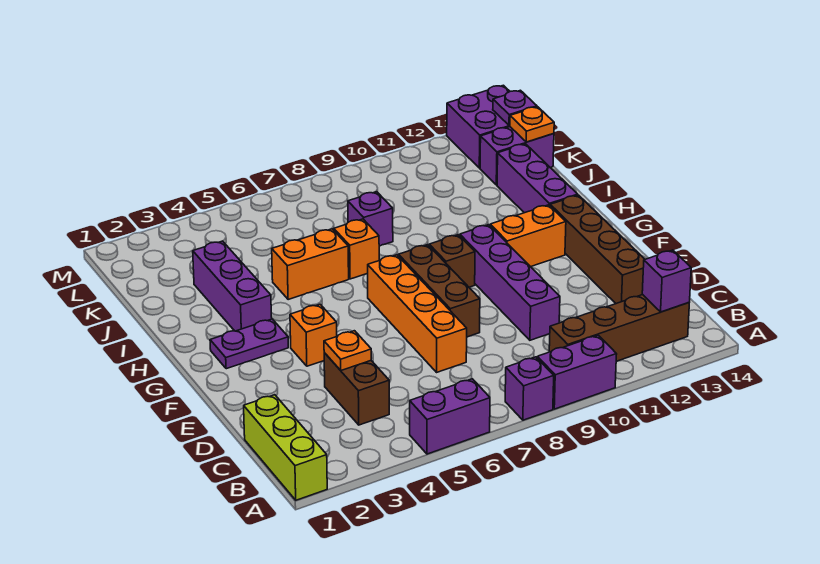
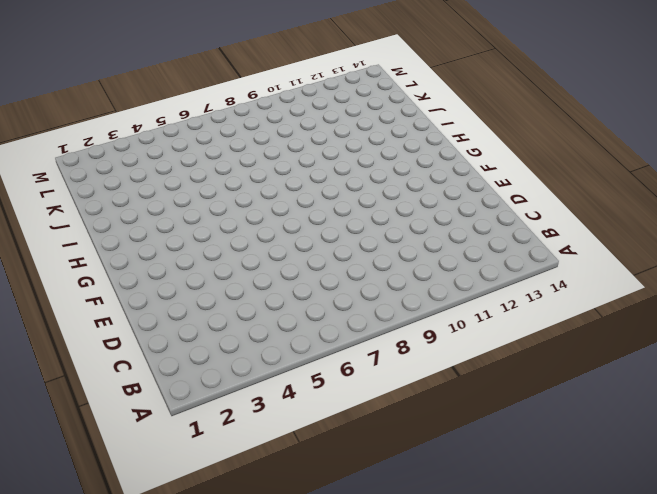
none -> lime brick A1:C1 level 1
none -> purple brick A5:A6 level 1
none -> purple brick A8 level 1

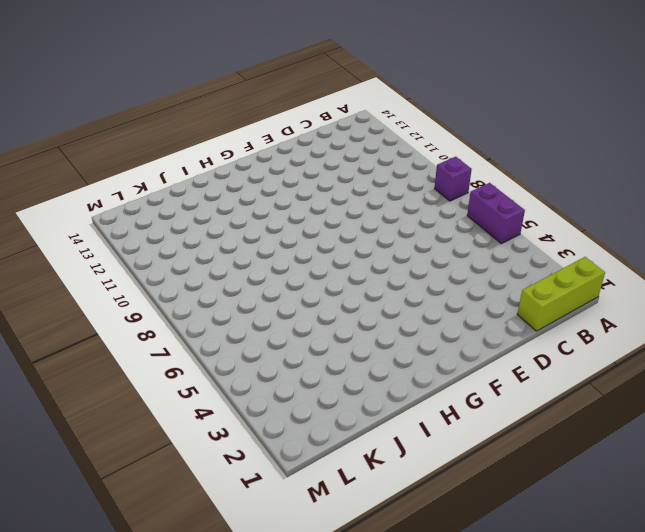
none -> purple brick A9:A10 level 1
none -> brown brick B10:B13 level 1
none -> brown brick C4:D4 level 1

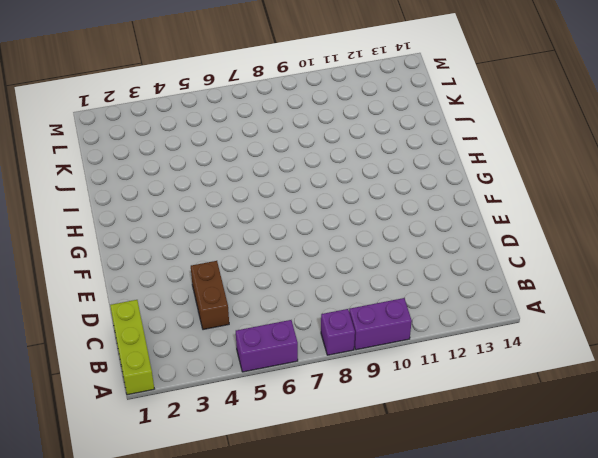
none -> brown brick B10:B13 level 1
none -> orange brick D7:G7 level 1
none -> purple brick D10:G10 level 1

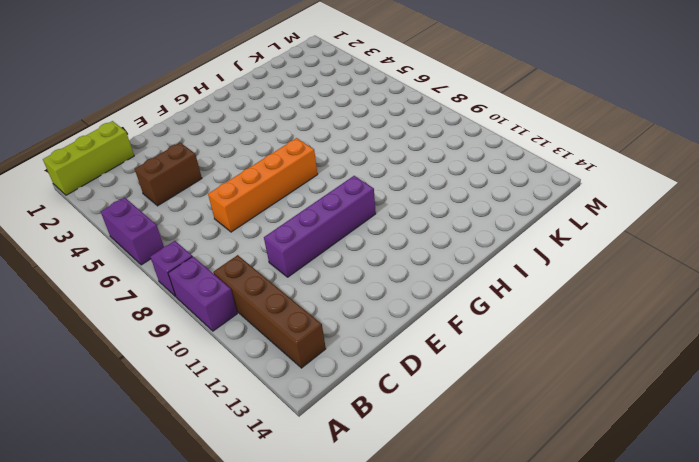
none -> brown brick D13:G13 level 1
none -> brown brick E8:G8 level 1
none -> orange brick F4 level 1

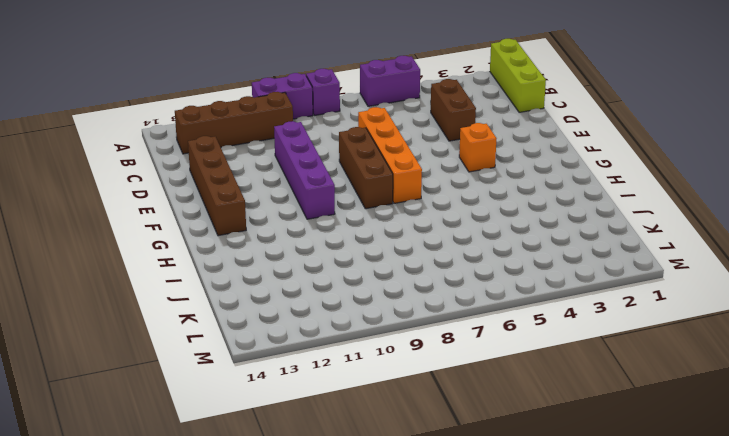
none -> purple plate G2:G3 level 1
none -> brown brick G9 level 1
none -> orange brick G11:G12 level 1

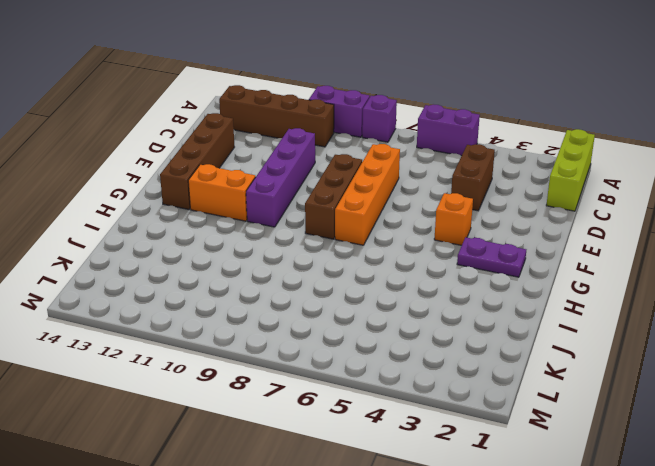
none -> brown brick G9 level 1
none -> purple brick H3:J3 level 1
none -> purple brick H13:J13 level 1

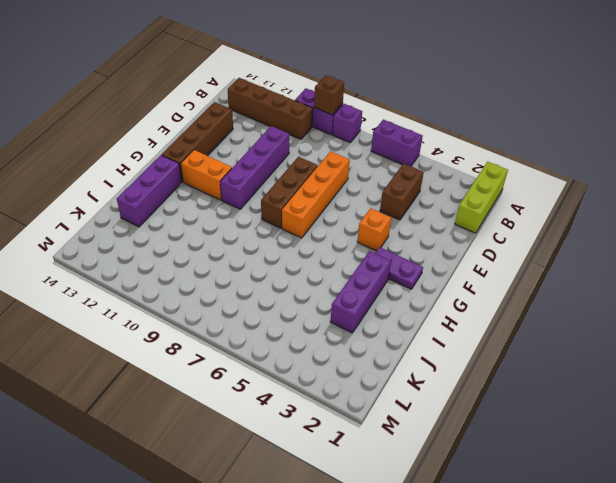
brown brick A9 level 2 -> brown brick G9 level 1
none -> orange brick I5:I6 level 1
none -> orange brick I7 level 1
none -> purple brick J8 level 1

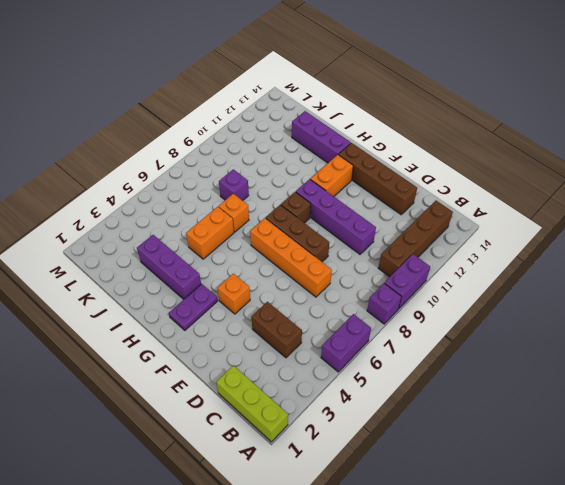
none -> purple brick K13:K14 level 1
none -> purple brick L13:M14 level 1
none -> purple brick B13 level 2

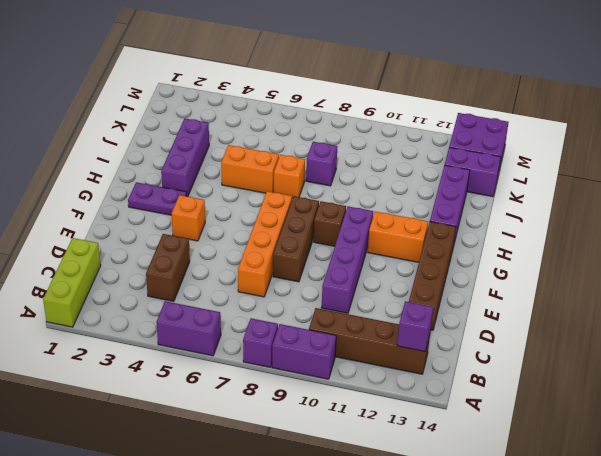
none -> orange plate D4 level 2
none -> orange plate K14 level 2
none -> purple plate L14 level 2

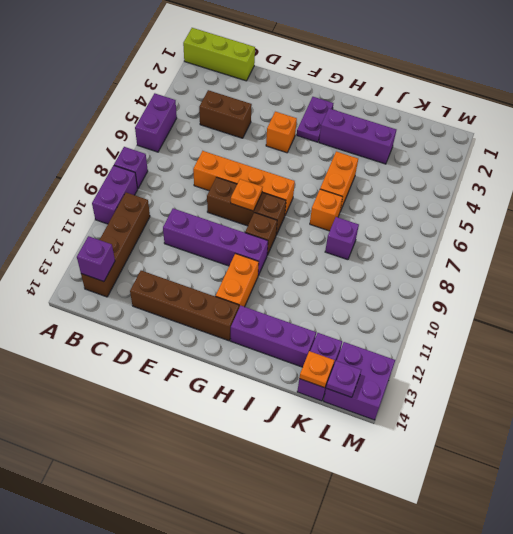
orange plate F8 level 2 -> orange plate D4 level 2

